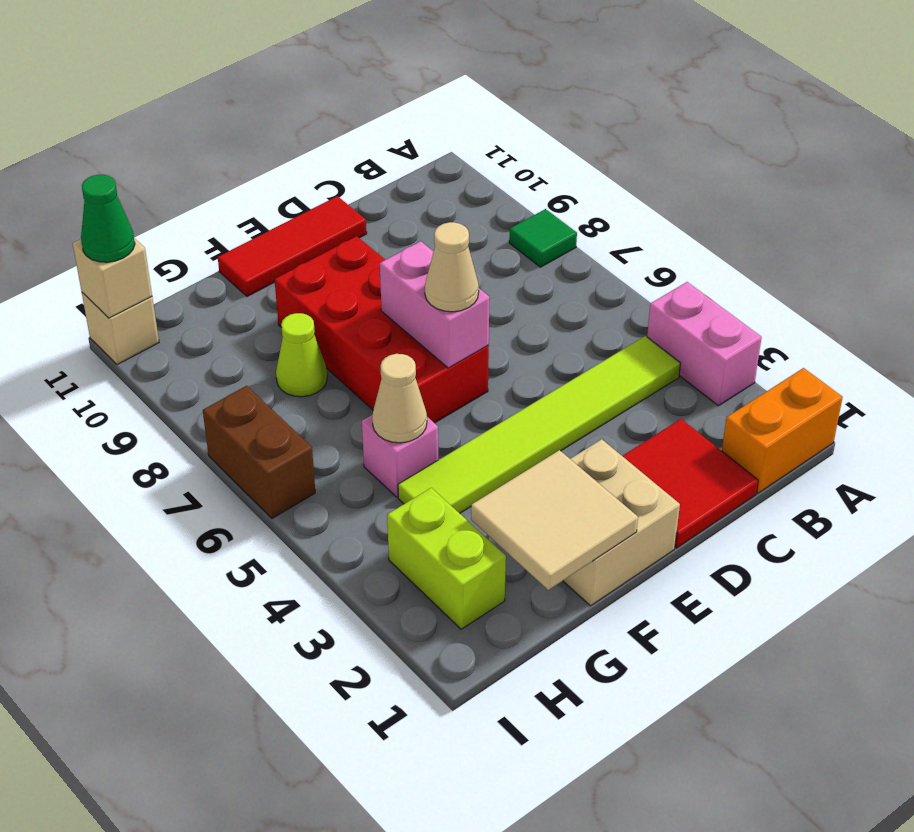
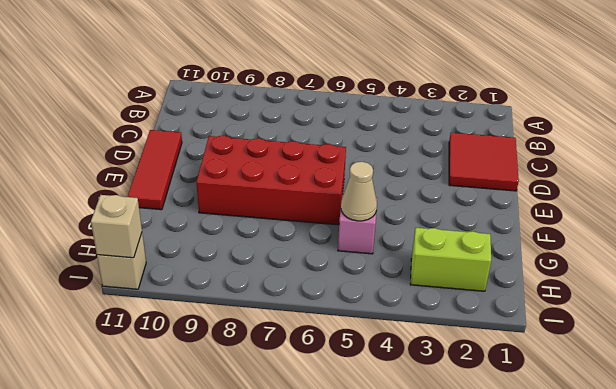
none -> orange brick A1:B1 level 1
none -> pink brick A3:A4 level 1
none -> green tile A8 level 1

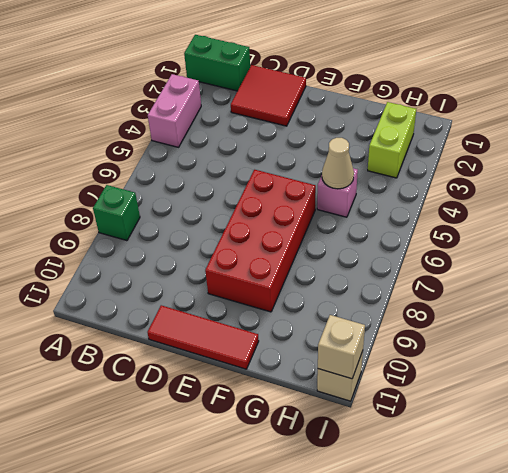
green brick A1:B1 level 1 -> orange brick A1:B1 level 1
green brick A8 level 1 -> green tile A8 level 1
none -> lime tile B4:G4 level 1
none -> tan brick E1:F2 level 1
none -> lime cone G8 level 1

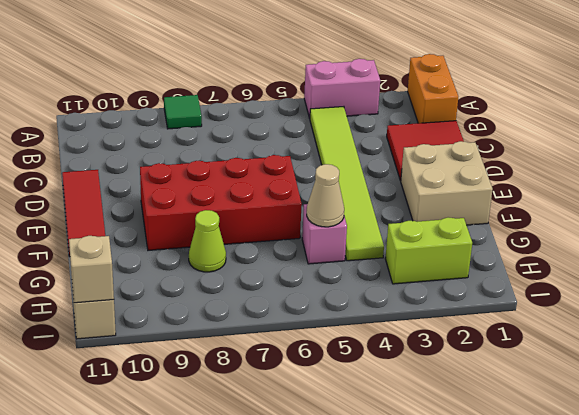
none -> brown brick I6:I7 level 1
none -> pink brick E6:E7 level 2
none -> tan tile F1:G2 level 2

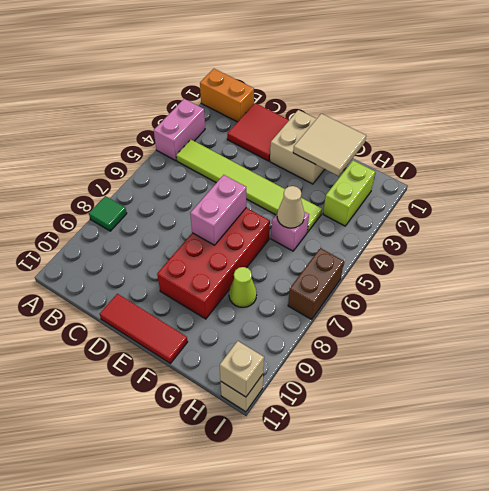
none -> tan cone E6 level 3
none -> green cone I11 level 3

